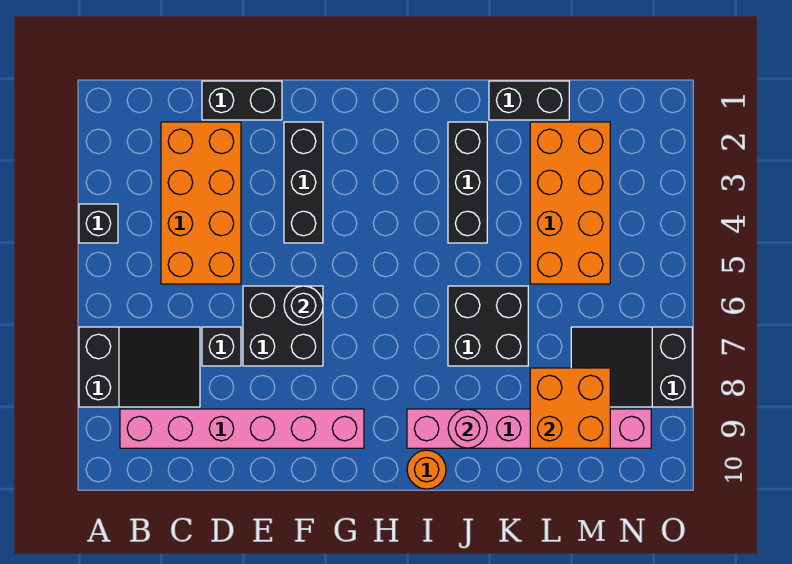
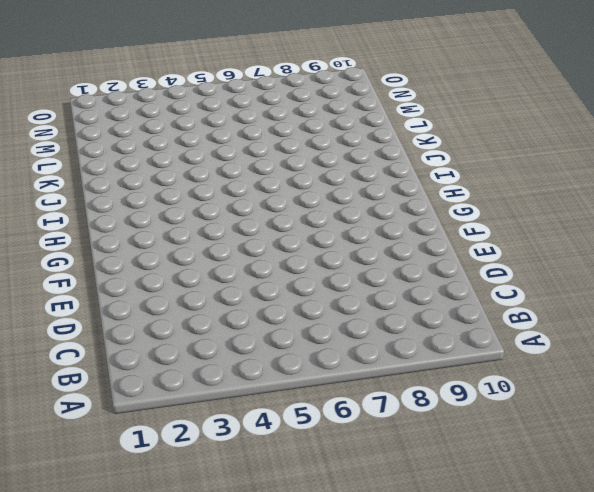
none -> black brick A4 level 1
none -> black slope A7:C8 level 1 top A
none -> pink brick B9:G9 level 1

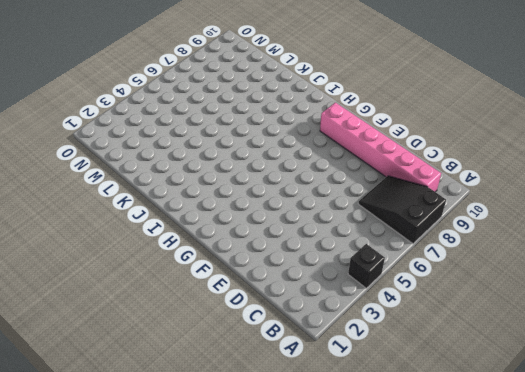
none -> orange brick C2:D5 level 1
none -> black brick D1:E1 level 1
none -> black brick D7 level 1

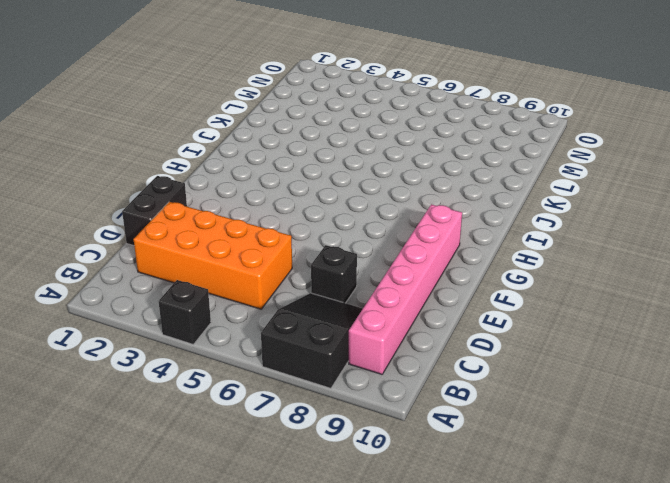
none -> black brick E6:F7 level 1
none -> black brick F2:F4 level 1
none -> pink brick I9:N9 level 1

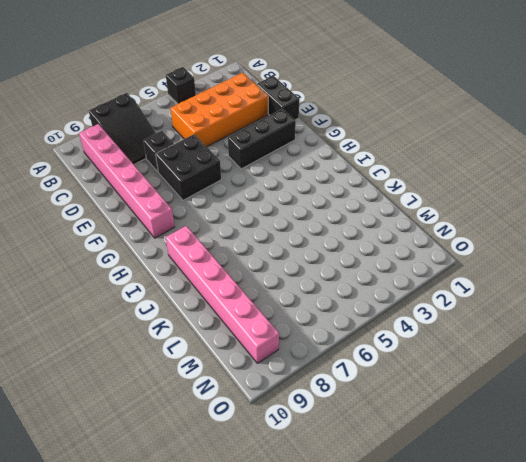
none -> orange round brick I10 level 1
none -> black brick J2:J4 level 1
none -> black brick J6:K7 level 1

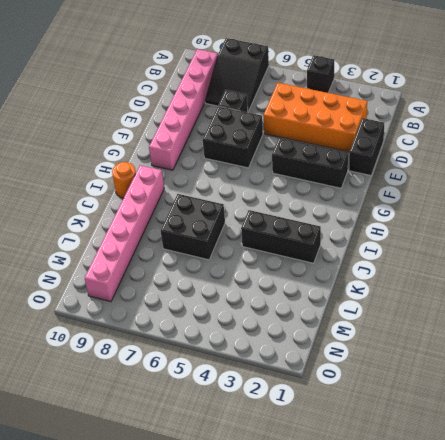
none -> black brick K1:L1 level 1
none -> orange brick L2:M5 level 1
none -> black slope M7:O8 level 1 top O

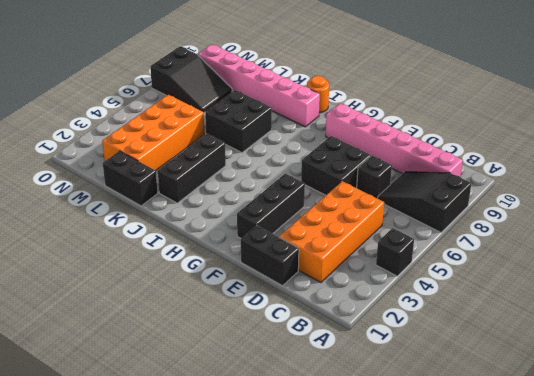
none -> black round brick F6 level 2
none -> pink round brick J9 level 2
none -> orange brick L8:M9 level 2

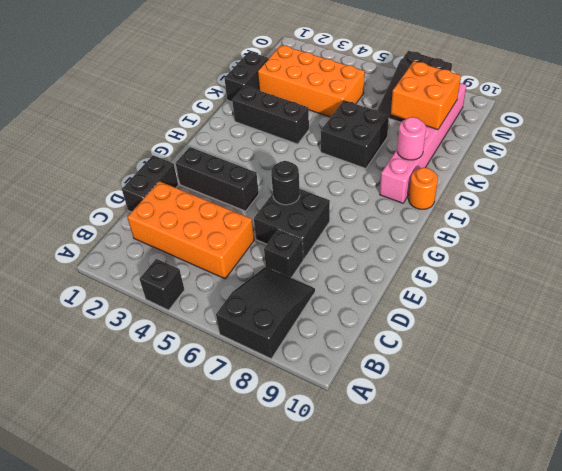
none -> pink brick B9:G9 level 1

